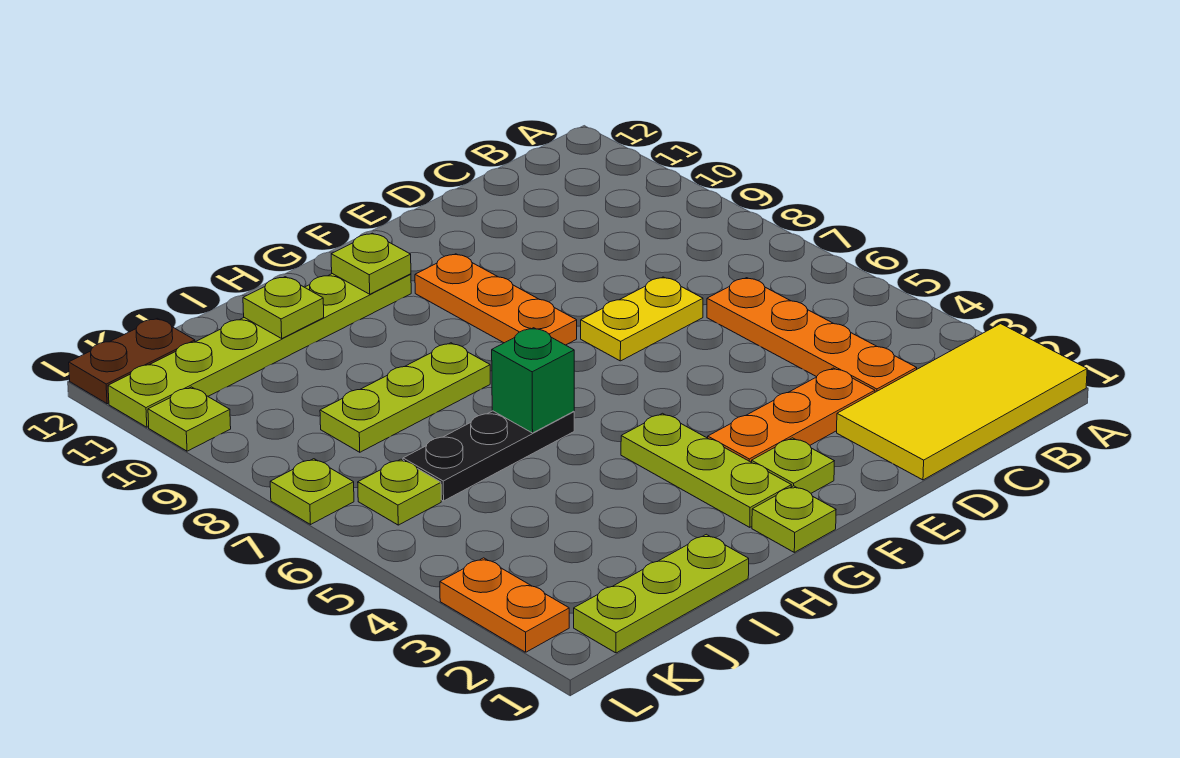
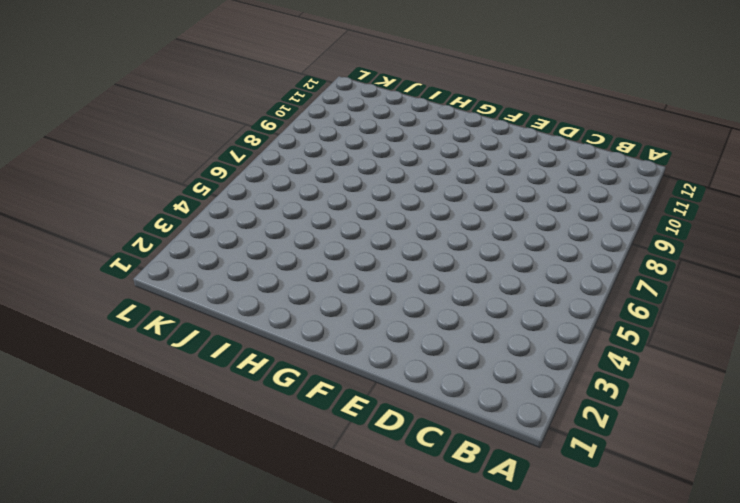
none -> yellow tile A1:D2 level 1
none -> orange plate C3:C6 level 1
none -> orange plate D3:F3 level 1

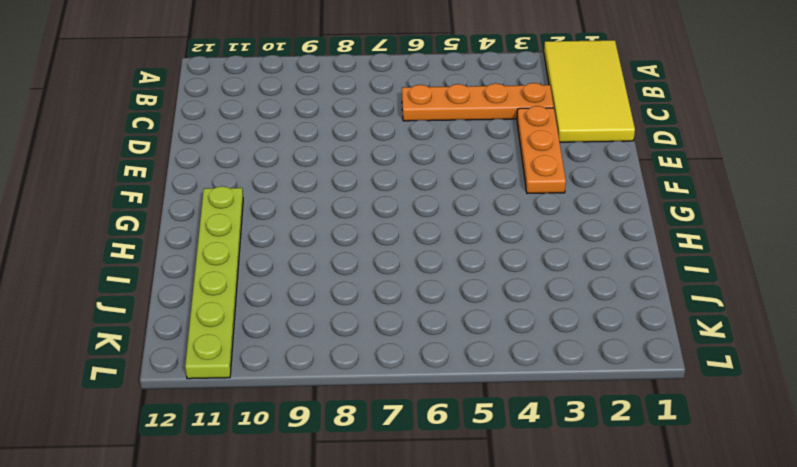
none -> yellow plate D7:E7 level 1
none -> lime plate F2 level 1
none -> orange plate F8:F10 level 1

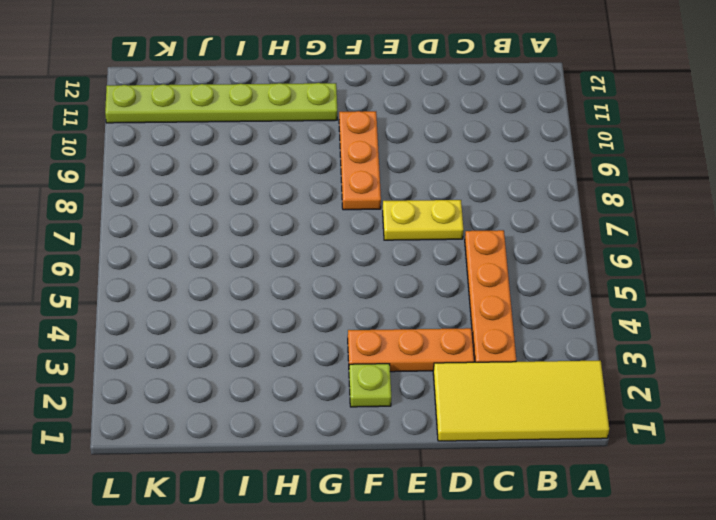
none -> lime plate G1 level 1
none -> lime plate G2:G4 level 1
none -> black plate H6:J6 level 1

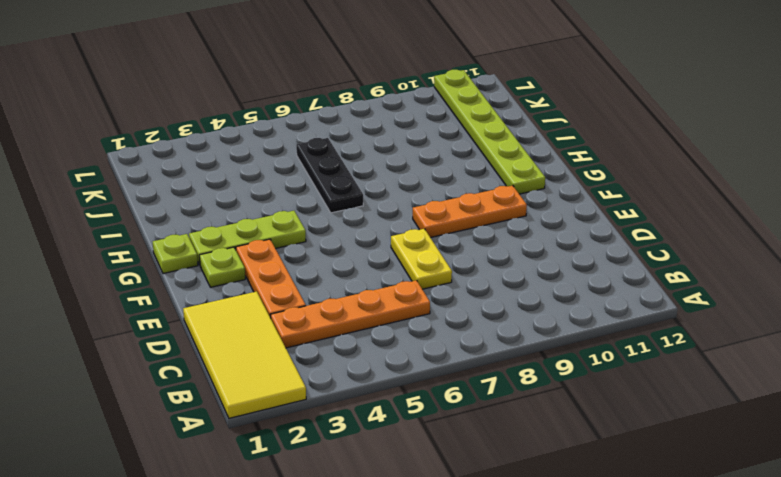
none -> lime plate H8:J8 level 1
none -> lime plate I1:K1 level 1
none -> lime plate K6 level 1

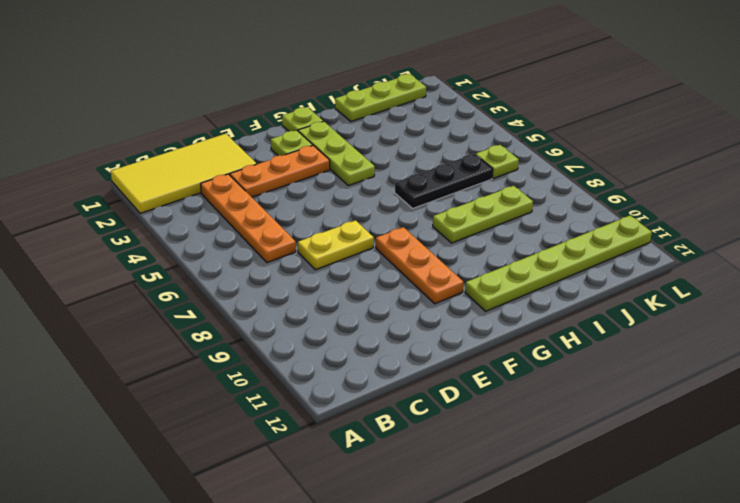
none -> brown plate K12:L12 level 1
none -> orange plate L2:L3 level 1
none -> lime plate L7 level 1

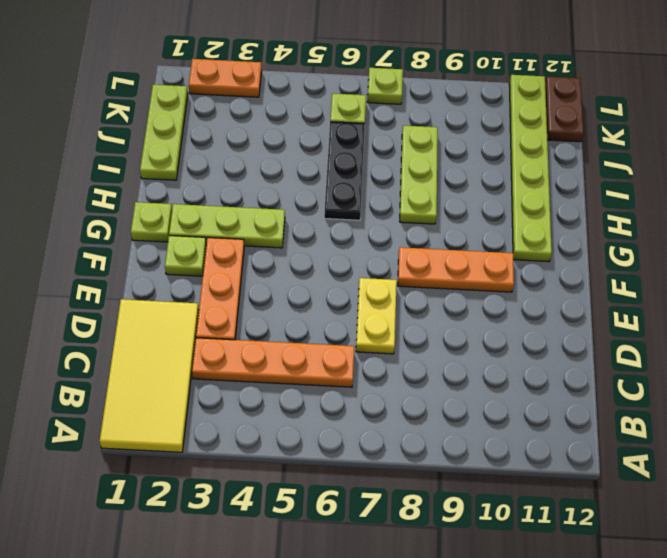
none -> lime plate L10 level 1
none -> lime plate G11 level 2
none -> green brick H6 level 2

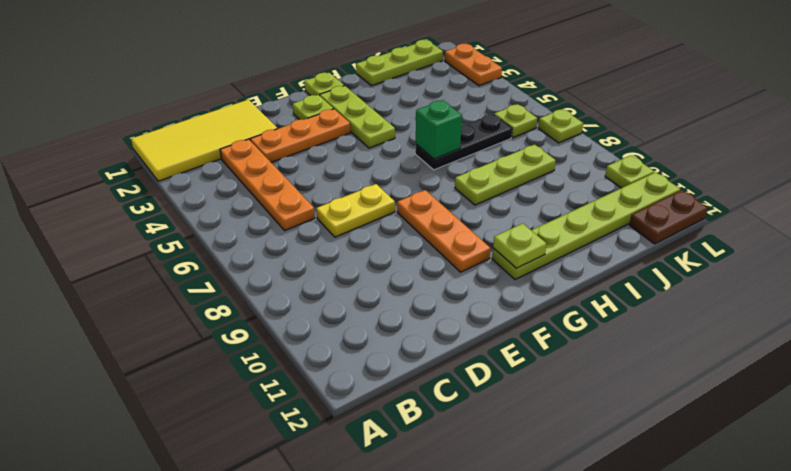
none -> lime plate I11 level 2

